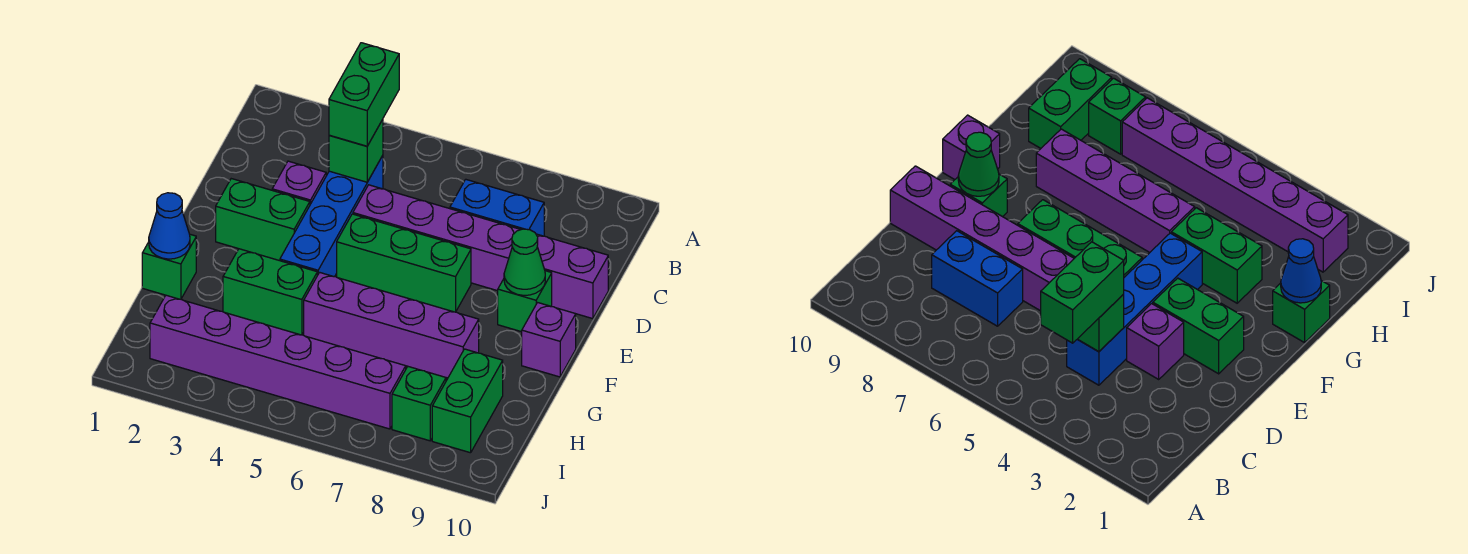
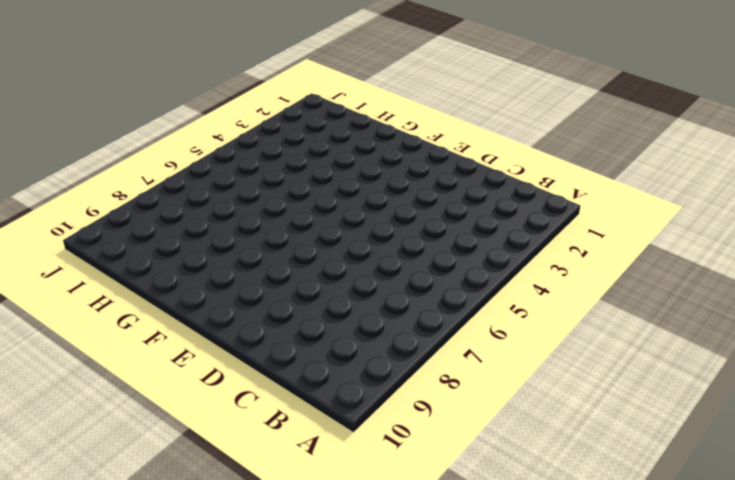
none -> blue brick C4:F4 level 1
none -> blue brick C7:C8 level 1
none -> purple brick D3 level 1

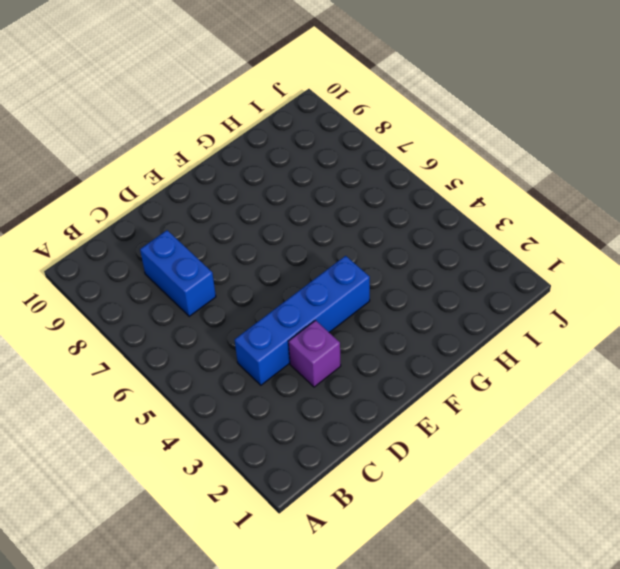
none -> purple brick D5:D10 level 1
none -> green brick E2:E3 level 1
none -> green brick E5:E7 level 1

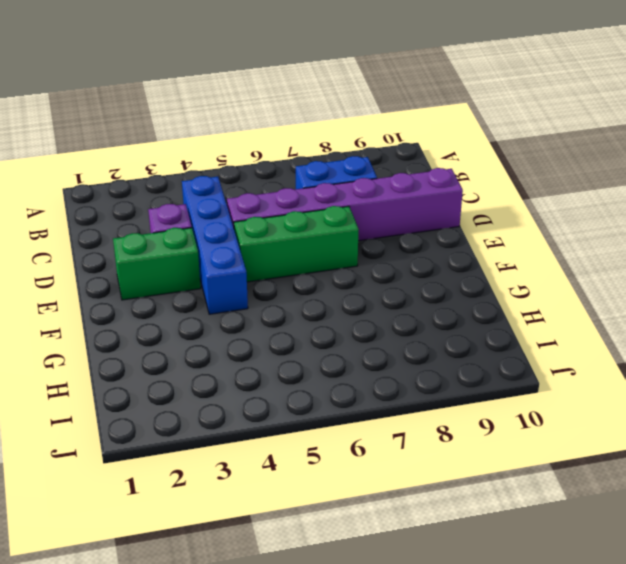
none -> green brick E9 level 1
none -> purple brick F10 level 1
none -> green brick G1 level 1

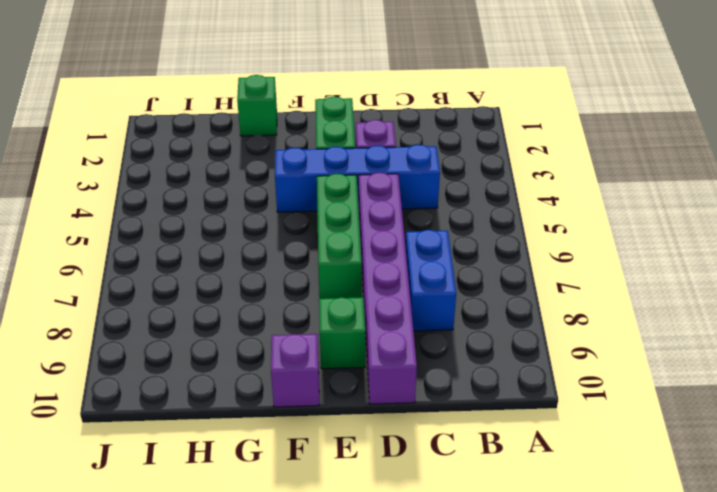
none -> green brick G3:G4 level 1
none -> purple brick G5:G8 level 1
none -> green brick H9:I9 level 1

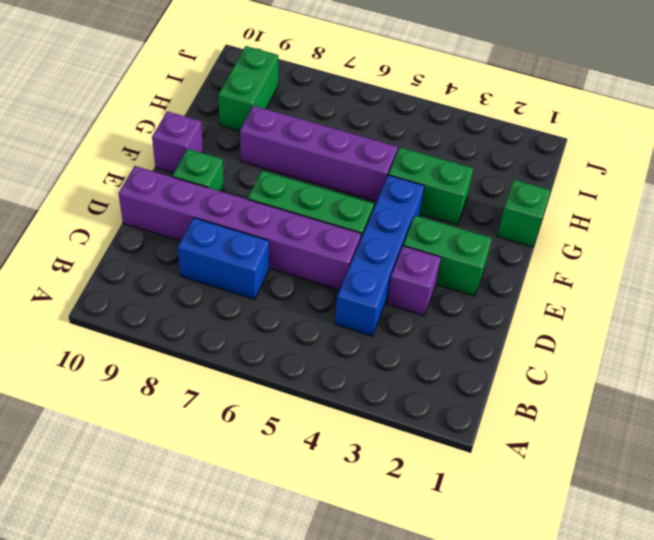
none -> purple brick I2:I7 level 1
none -> green brick I8 level 1
none -> green brick C4 level 2

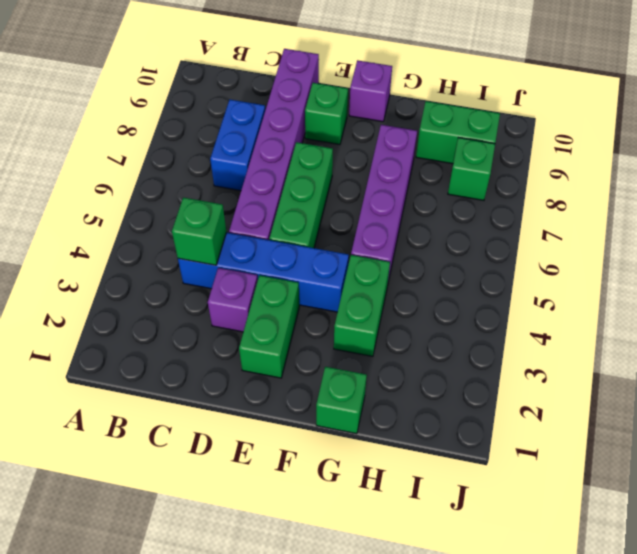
none -> purple brick I2:I7 level 1
none -> green cone E9 level 2
none -> blue cone G1 level 2

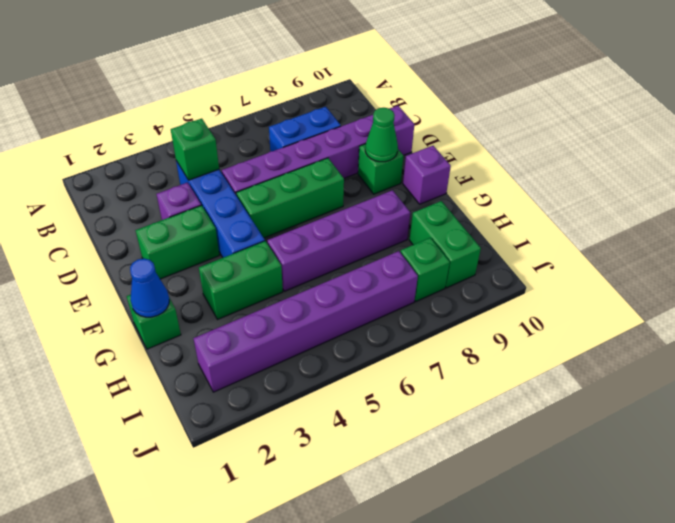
none -> green brick B4:C4 level 3

